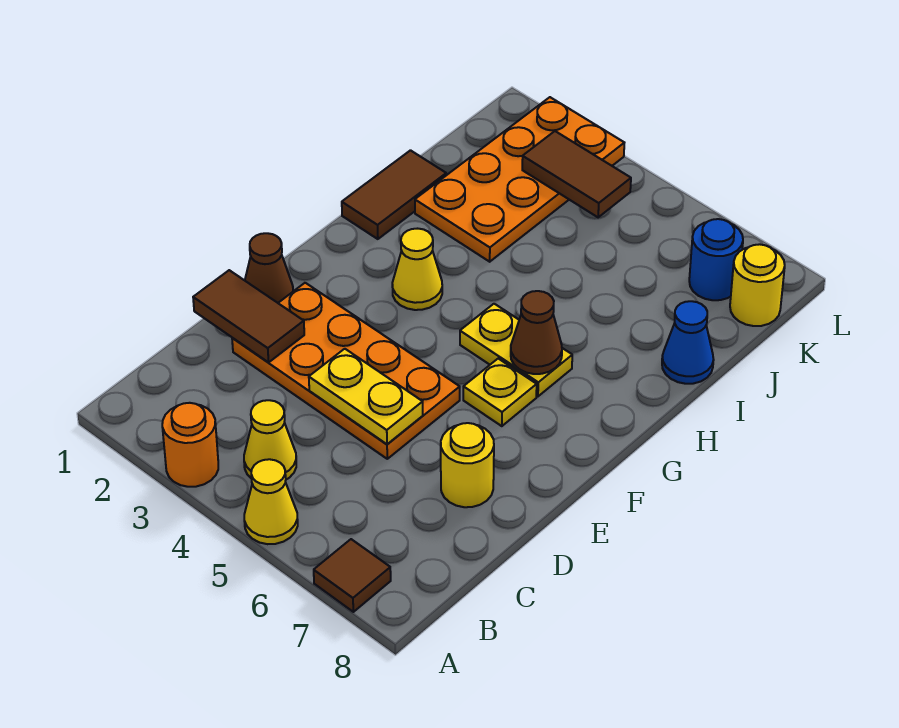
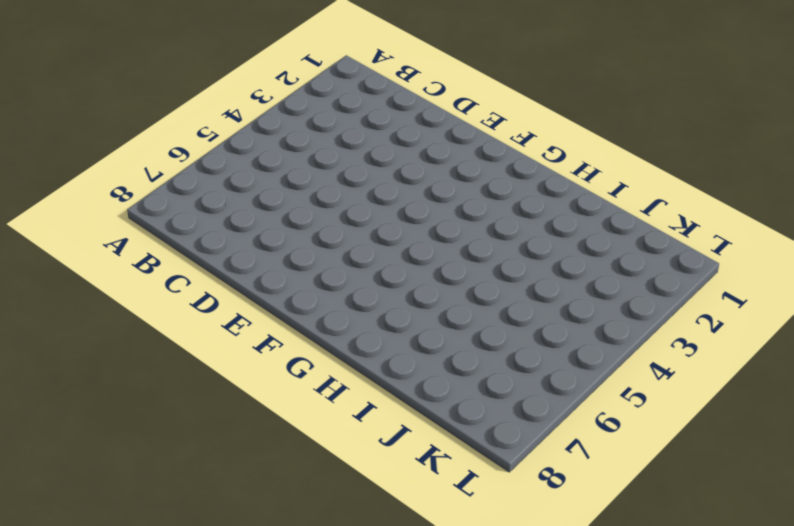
none -> orange round brick A3 level 1
none -> yellow cone A5 level 1
none -> brown tile A7 level 1

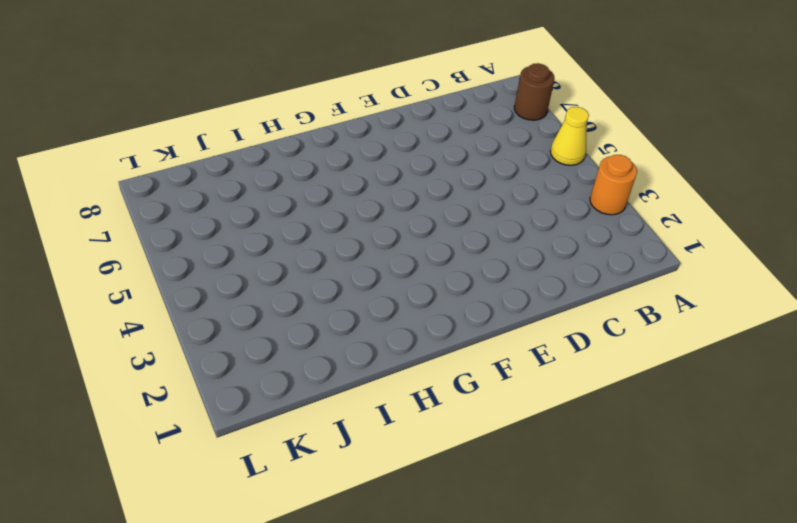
brown round brick A7 level 1 -> brown tile A7 level 1
none -> yellow cone B4 level 1
none -> orange plate D2:E5 level 1
none -> yellow round brick D7 level 1

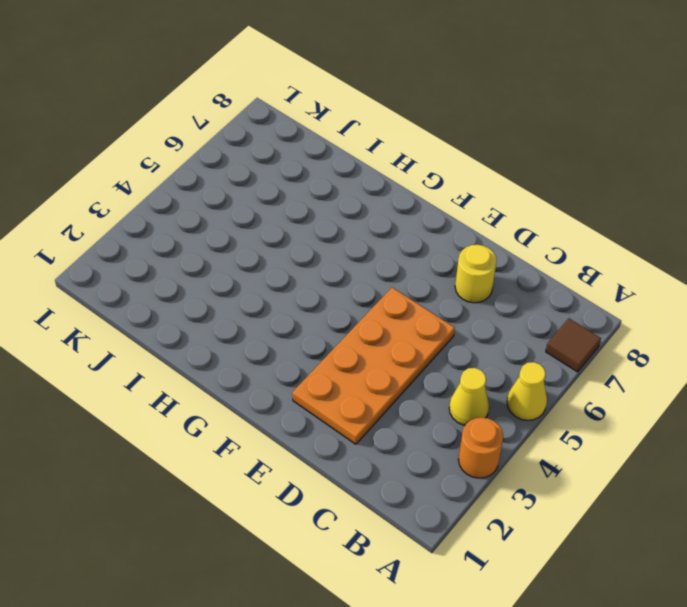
none -> brown cone E1 level 1
none -> yellow plate F6 level 1
none -> yellow cone G3 level 1

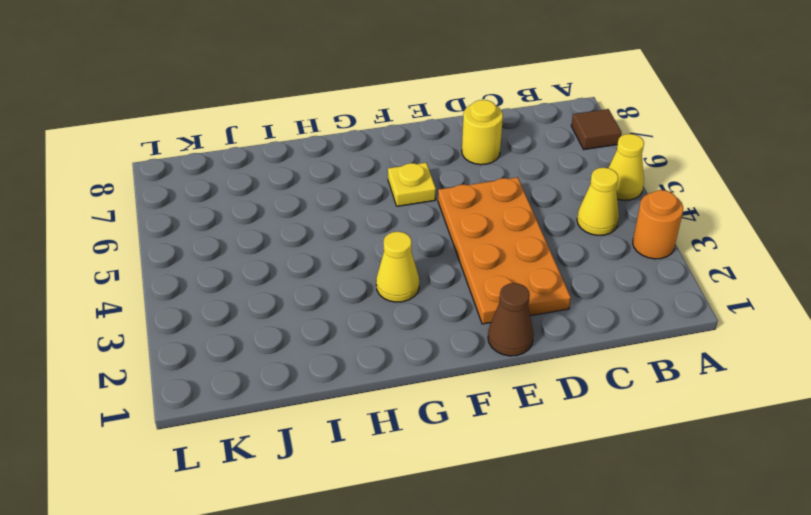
none -> yellow plate G5:G6 level 1
none -> brown tile H1:I1 level 1
none -> orange plate I2:L3 level 1

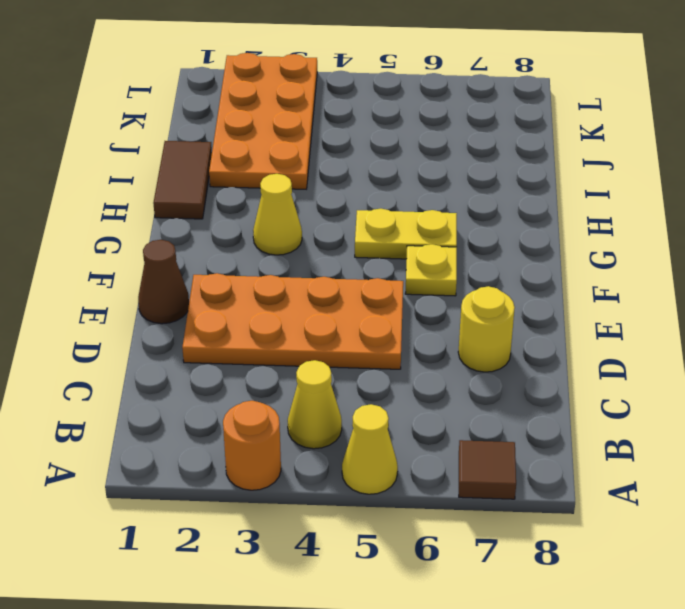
none -> blue cone I8 level 1
none -> blue round brick K7 level 1
none -> yellow round brick K8 level 1

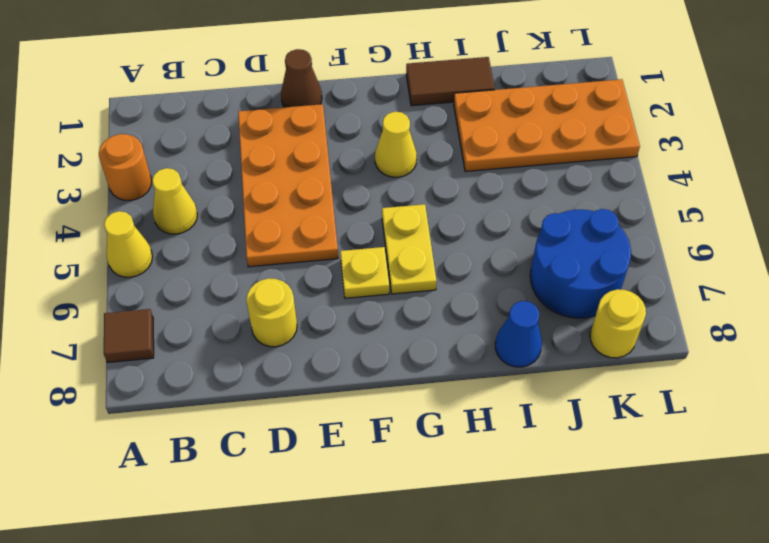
blue round brick J6:K7 level 1 -> blue round brick K7 level 1
none -> brown tile D1:D2 level 2
none -> yellow plate D4:D5 level 2
none -> brown cone G6 level 2

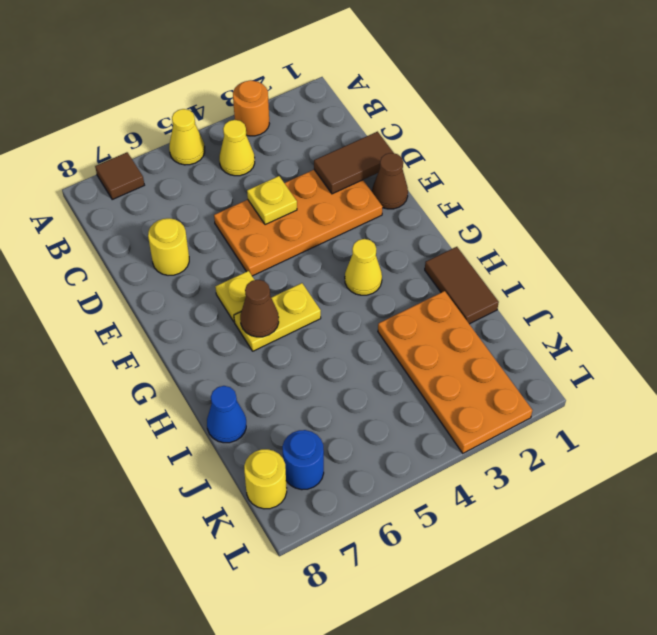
yellow plate D4 level 2 -> yellow plate D4:D5 level 2
none -> brown tile K3:K4 level 2

